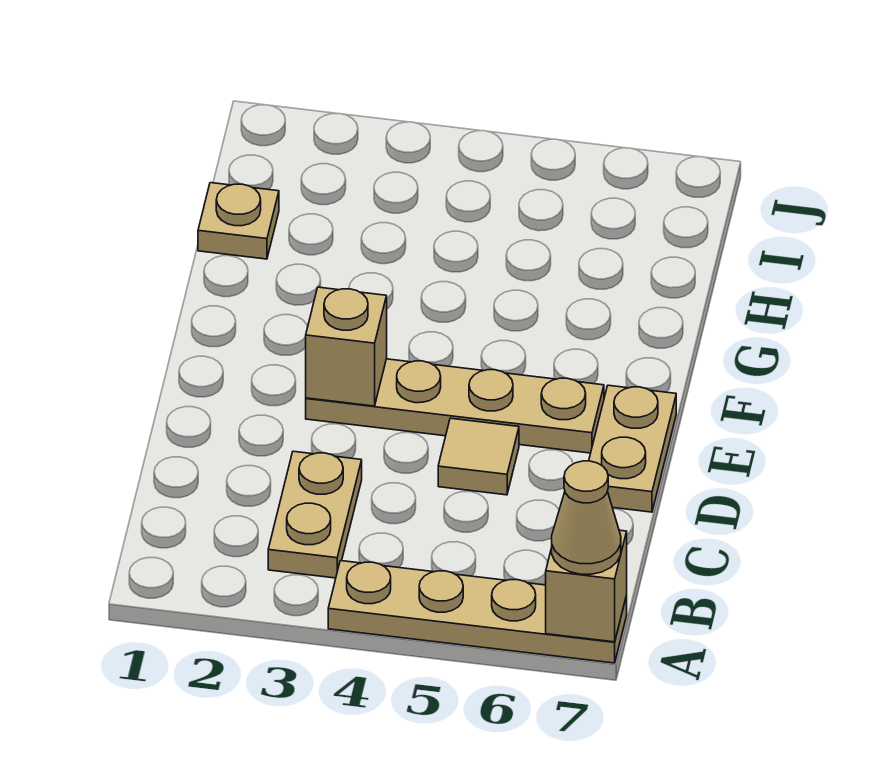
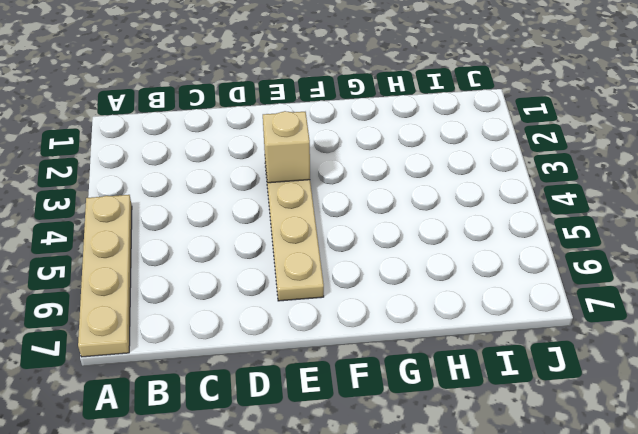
none -> tan plate B3:C3 level 1
none -> tan tile D5 level 1

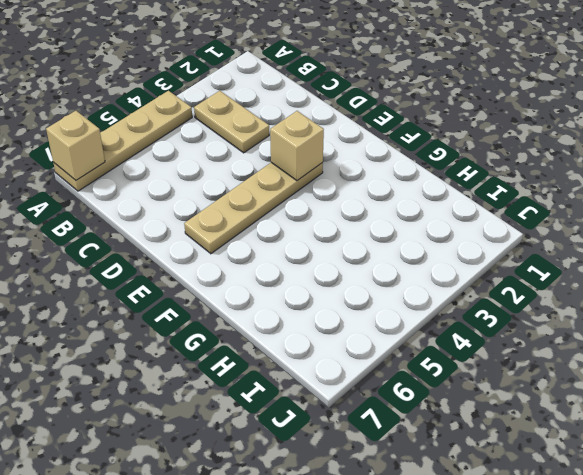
none -> tan tile D5 level 1
none -> tan plate D7:E7 level 1

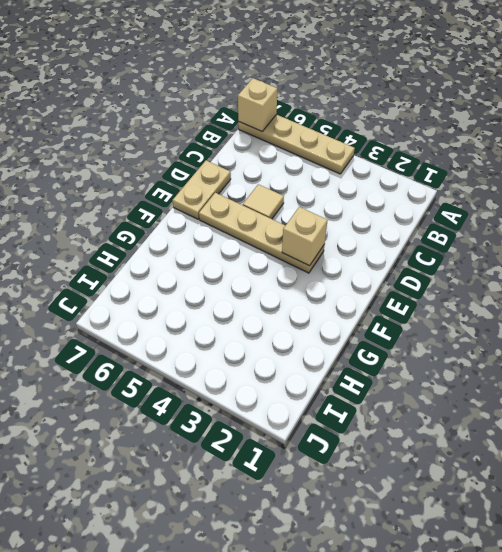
none -> tan plate B3:C3 level 1
none -> tan plate H1 level 1

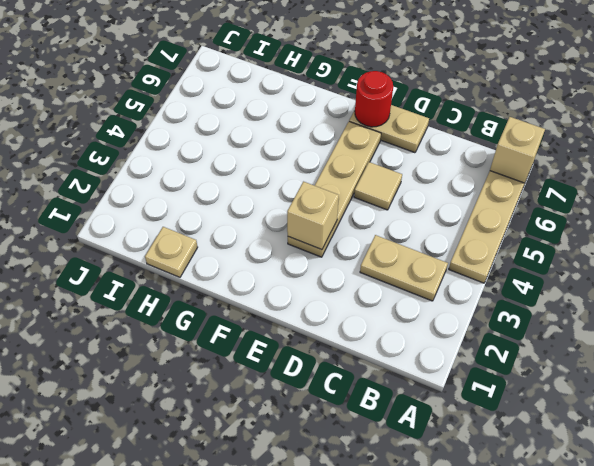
red round brick E7 level 2 -> none
none -> tan cone A7 level 3

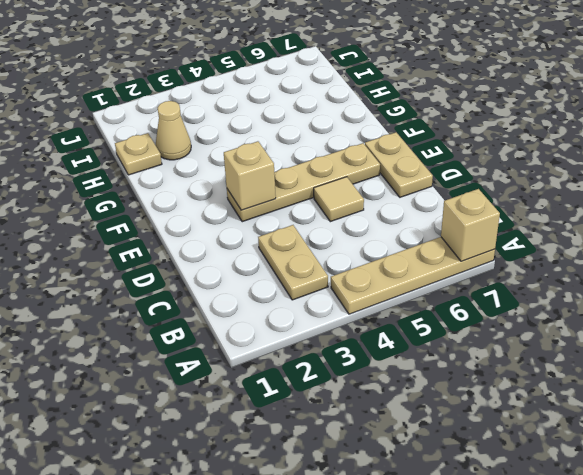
tan cone H2 level 1 -> tan cone A7 level 3

